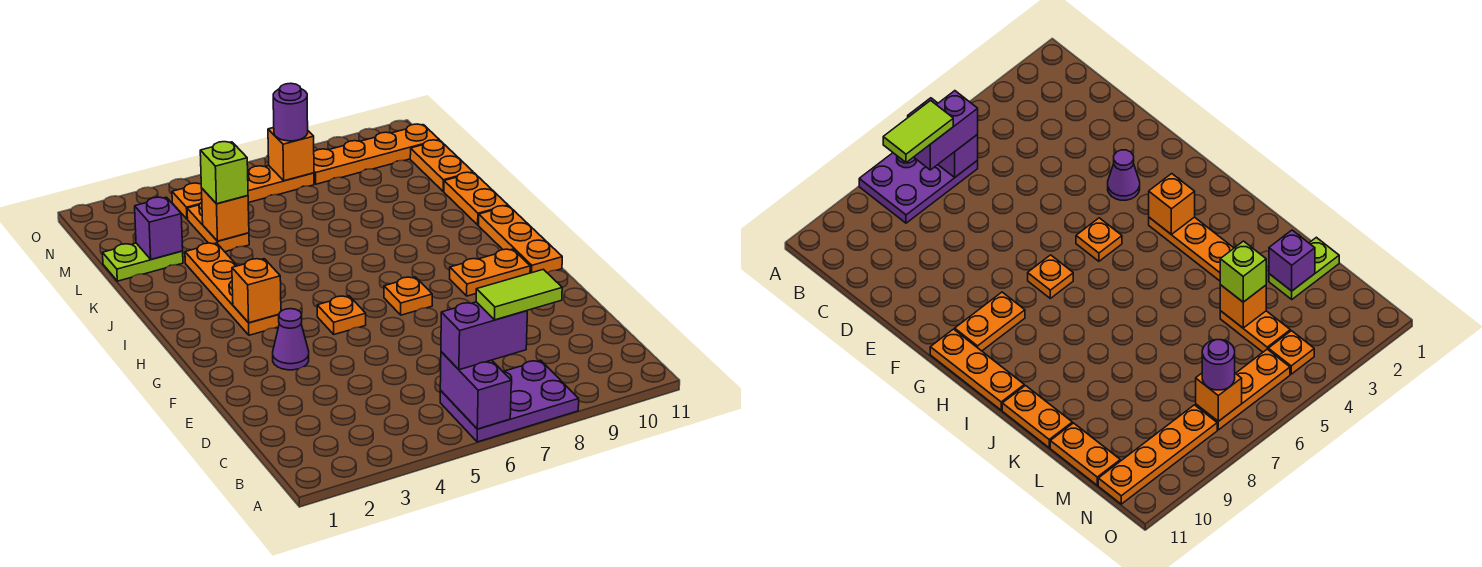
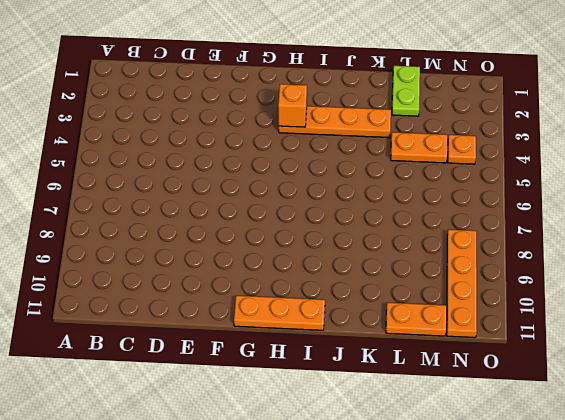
none -> purple plate A6:B8 level 1
none -> purple cone F3 level 1
none -> orange plate G5 level 1

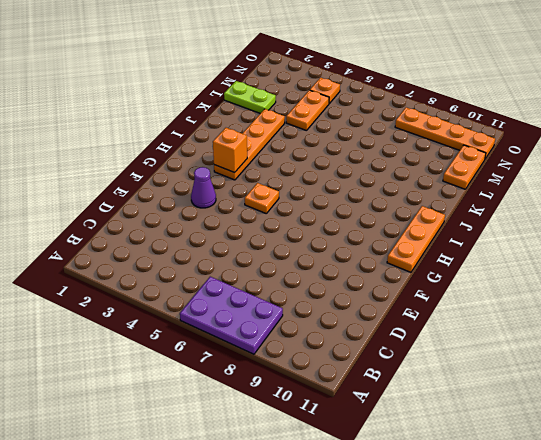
none -> orange plate G7 level 1
none -> orange plate G9:G10 level 1
none -> orange plate J11:K11 level 1

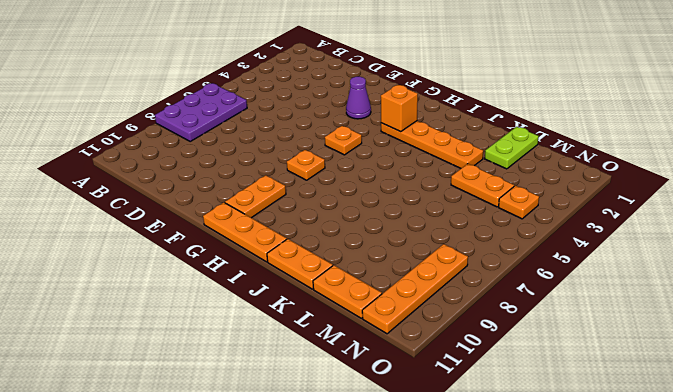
none -> orange plate N5:N7 level 1
none -> purple brick A6:B6 level 2
none -> purple brick L2 level 2

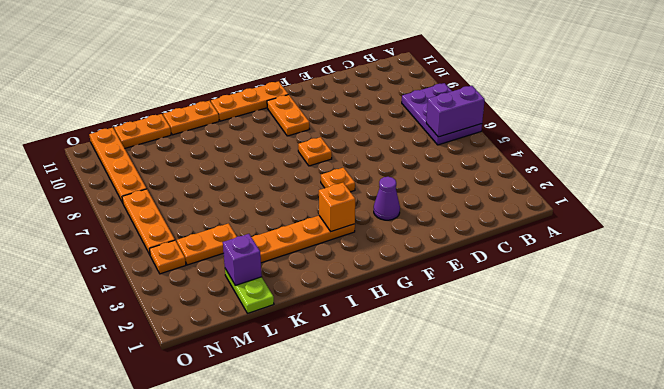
none -> orange brick L4 level 2
none -> orange brick N7 level 2
none -> purple brick B6:B7 level 3

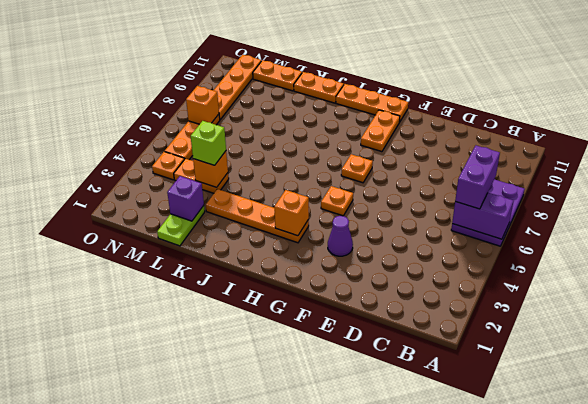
none -> purple round brick N7 level 3
none -> lime tile B7:B8 level 4

